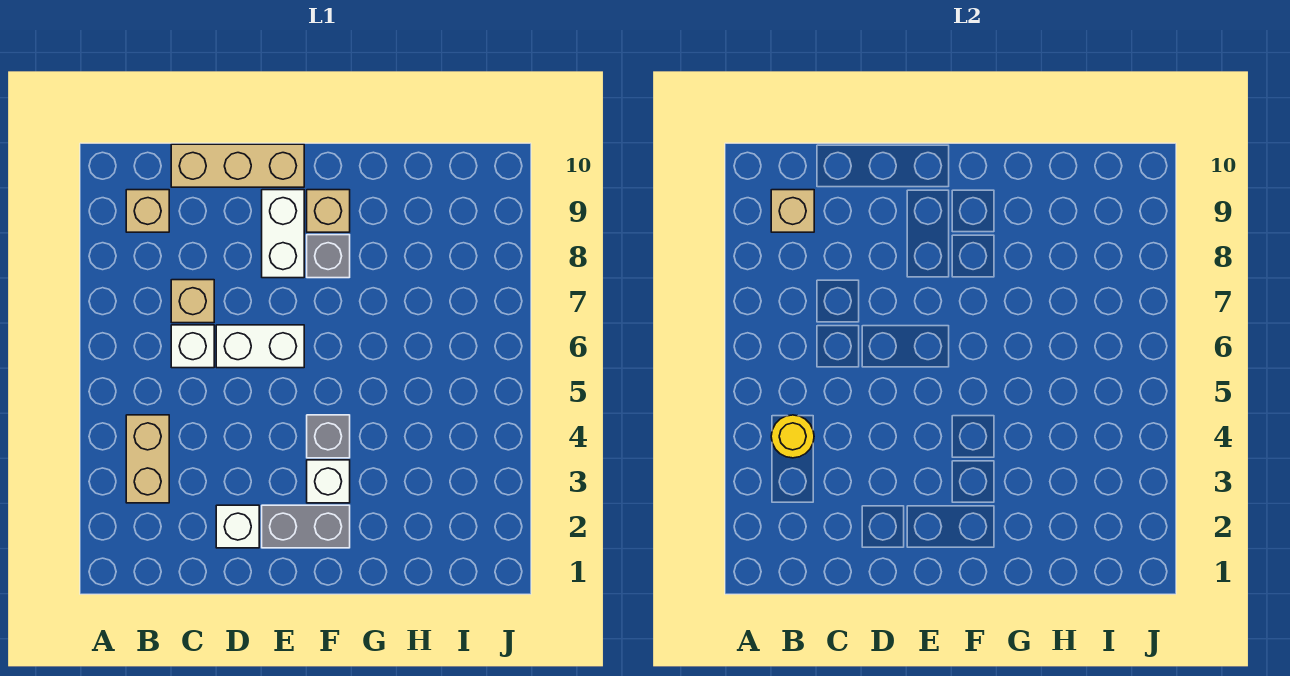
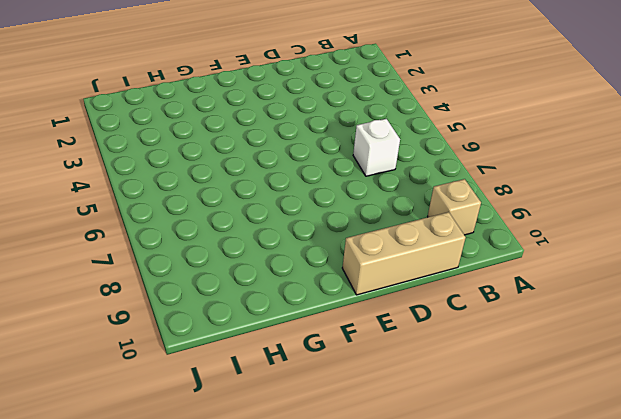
none -> tan brick B3:B4 level 1
none -> tan brick C7 level 1
none -> white brick D2 level 1

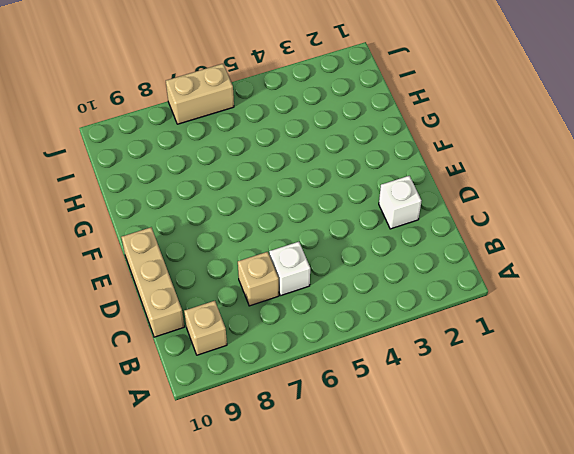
tan brick J6:J7 level 1 -> tan brick B3:B4 level 1
none -> white brick D6:E6 level 1
none -> grey brick E2:F2 level 1
none -> white brick E8:E9 level 1

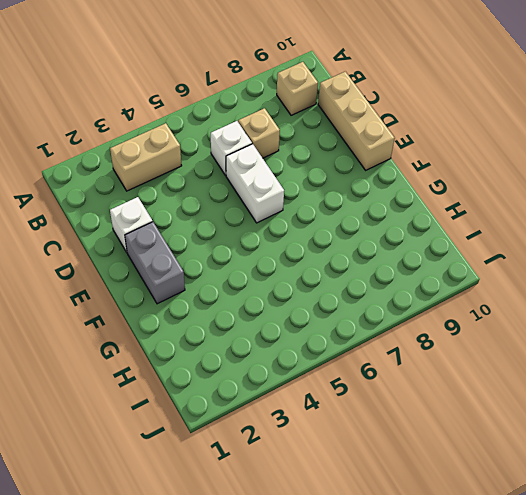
none -> white brick E8:E9 level 1
none -> white brick F3 level 1
none -> grey brick F4 level 1

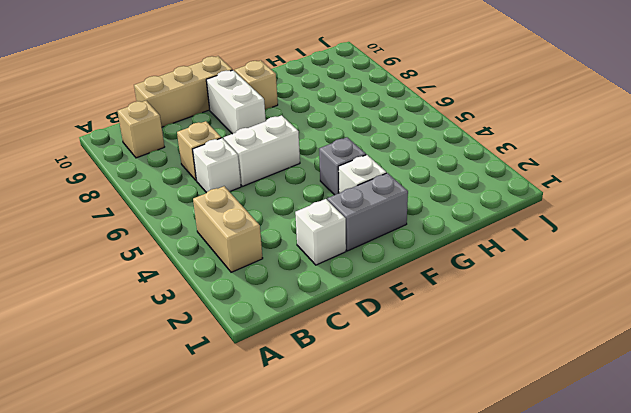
none -> grey brick F8 level 1
none -> yellow round brick B4 level 2
none -> tan brick B9 level 2

